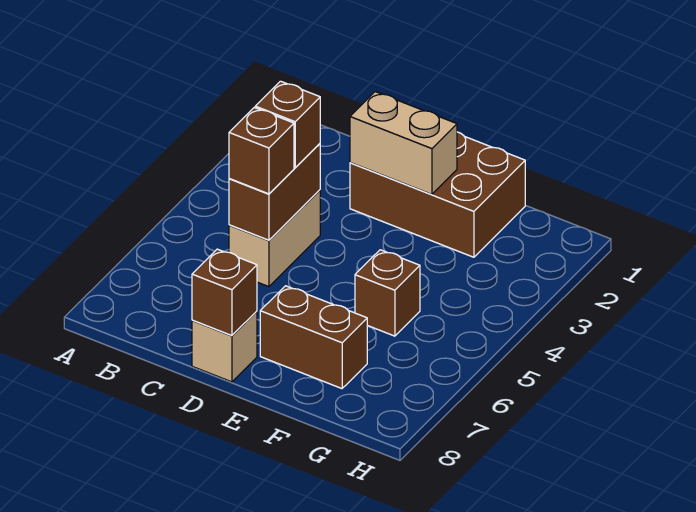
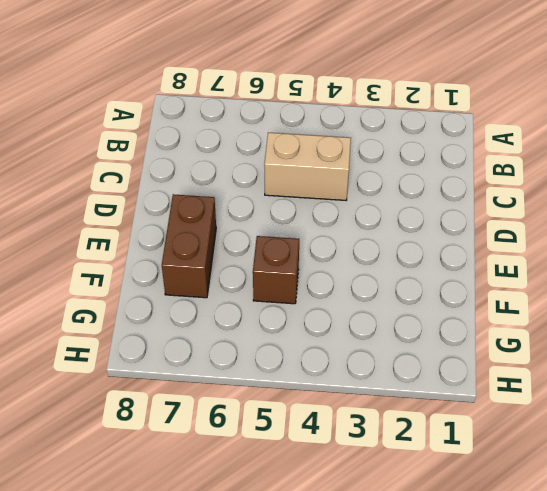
none -> brown brick D1:F2 level 1
none -> tan brick D8 level 1

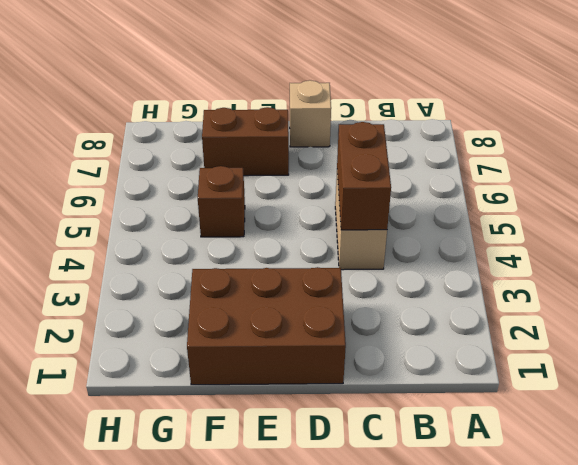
none -> tan brick D2:E2 level 2
none -> brown brick D8 level 2

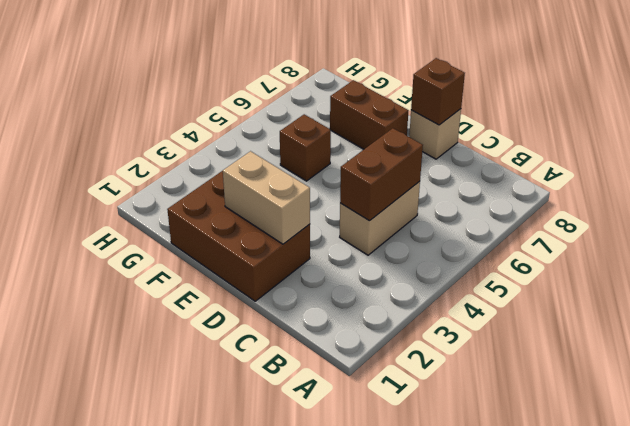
none -> brown brick C4 level 3
none -> brown brick C5 level 3

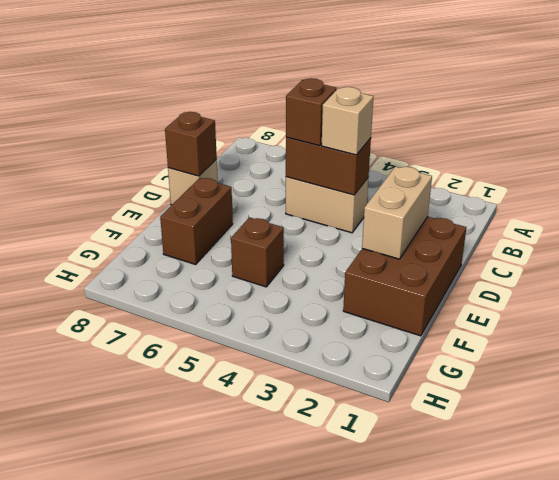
tan brick C4 level 3 -> brown brick C4 level 3

